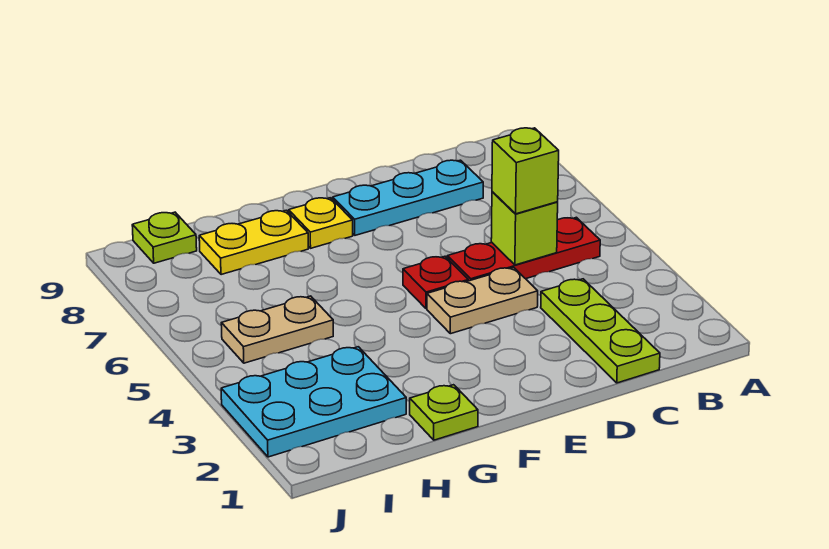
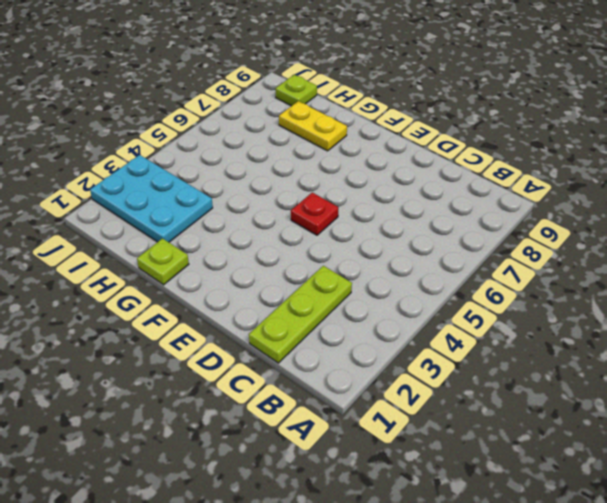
none -> red plate B5:D5 level 1
none -> cyan plate C8:E8 level 1
none -> tan plate D4:E4 level 1

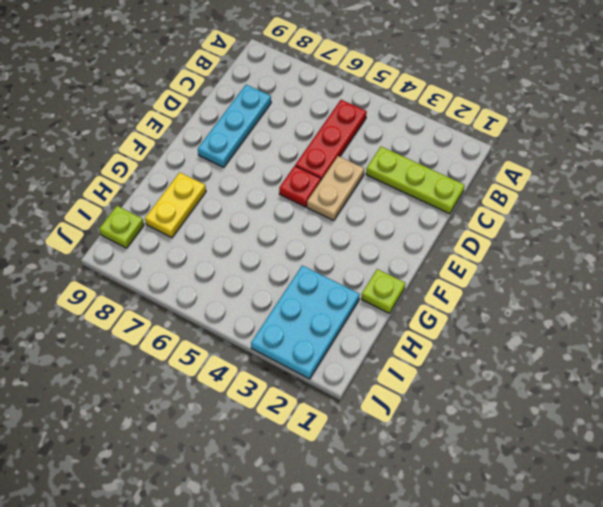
none -> yellow plate F8 level 1
none -> tan plate H5:I5 level 1
none -> lime brick C5 level 2

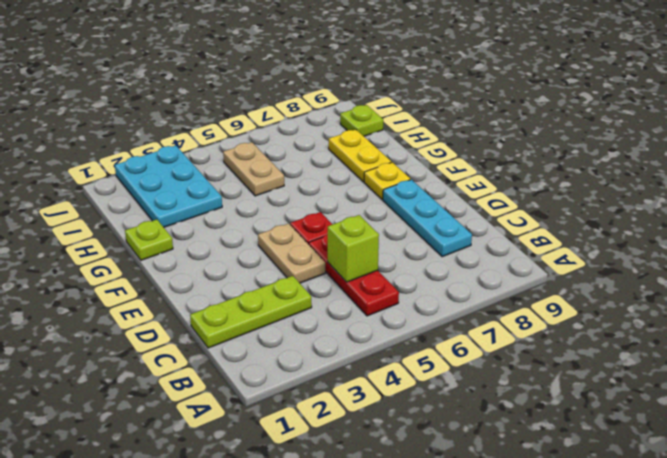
none -> lime brick C5 level 3

